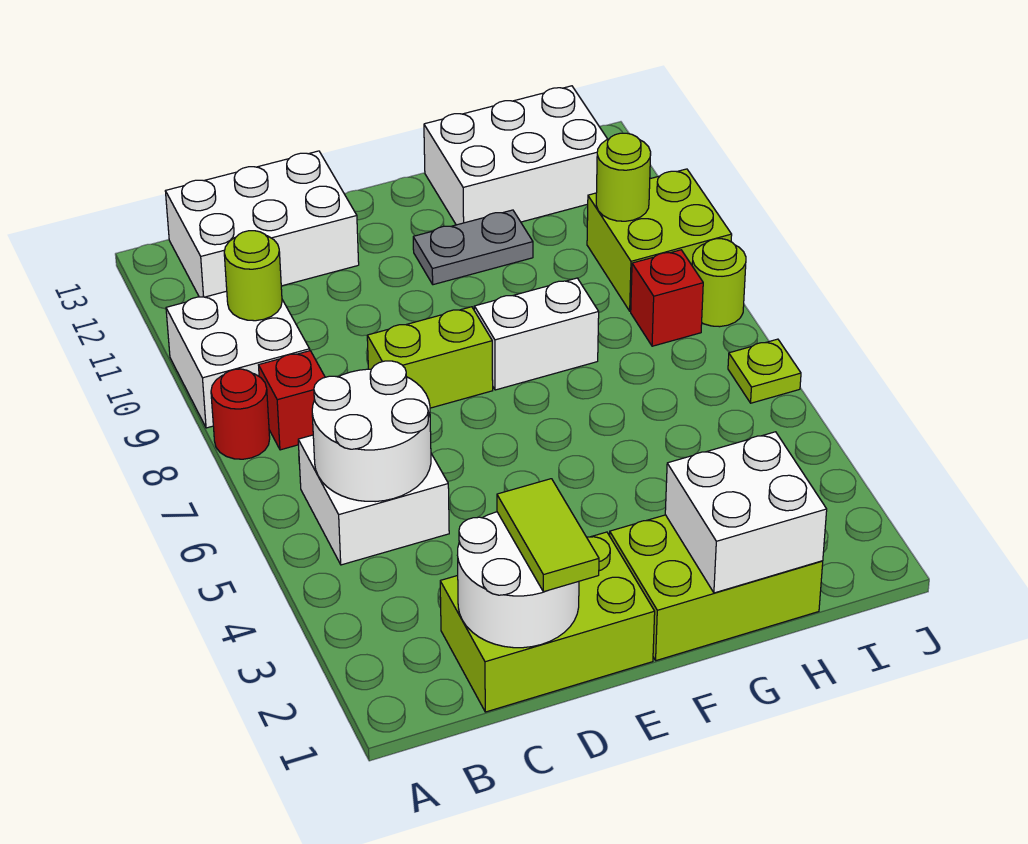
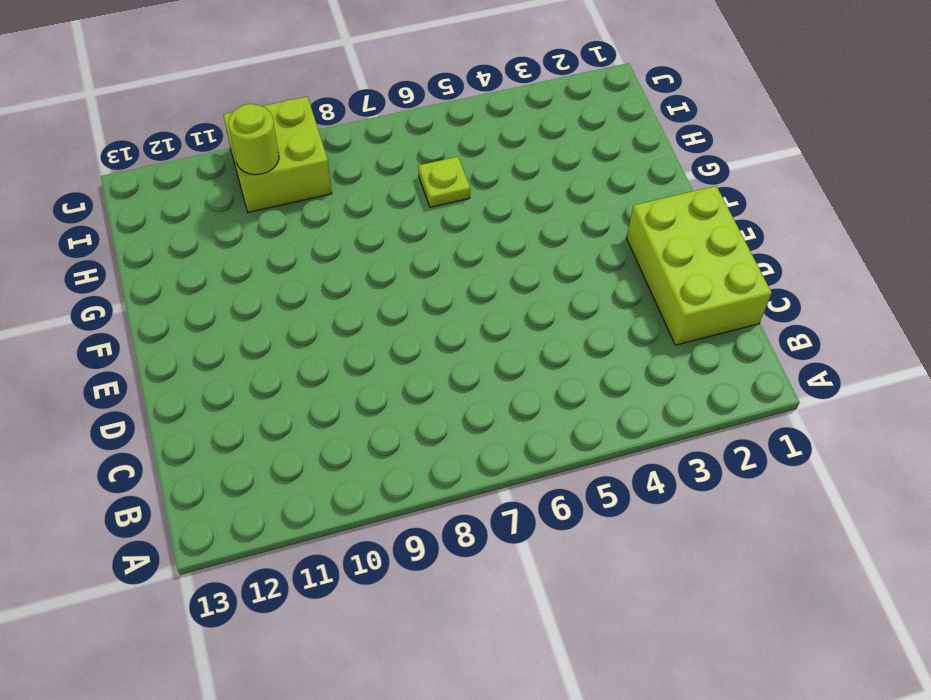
lime plate H6 level 1 -> lime plate J6 level 1
none -> red round brick A8 level 1
none -> white brick A9:B10 level 1
none -> white brick B5:C6 level 1

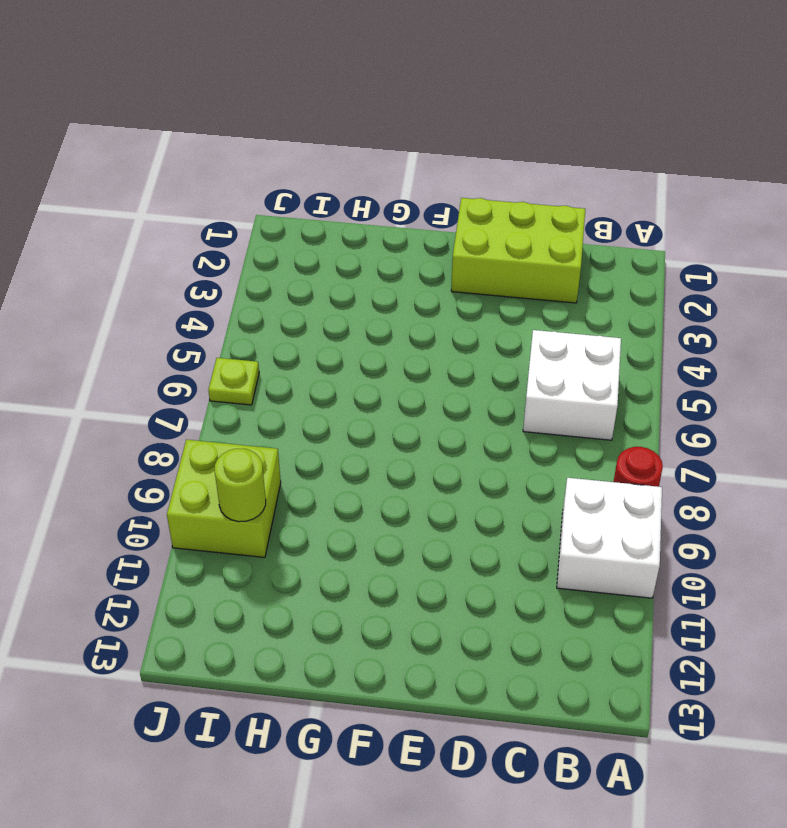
none -> red brick B8 level 1
none -> white brick B12:D13 level 1
none -> lime brick D8:E8 level 1

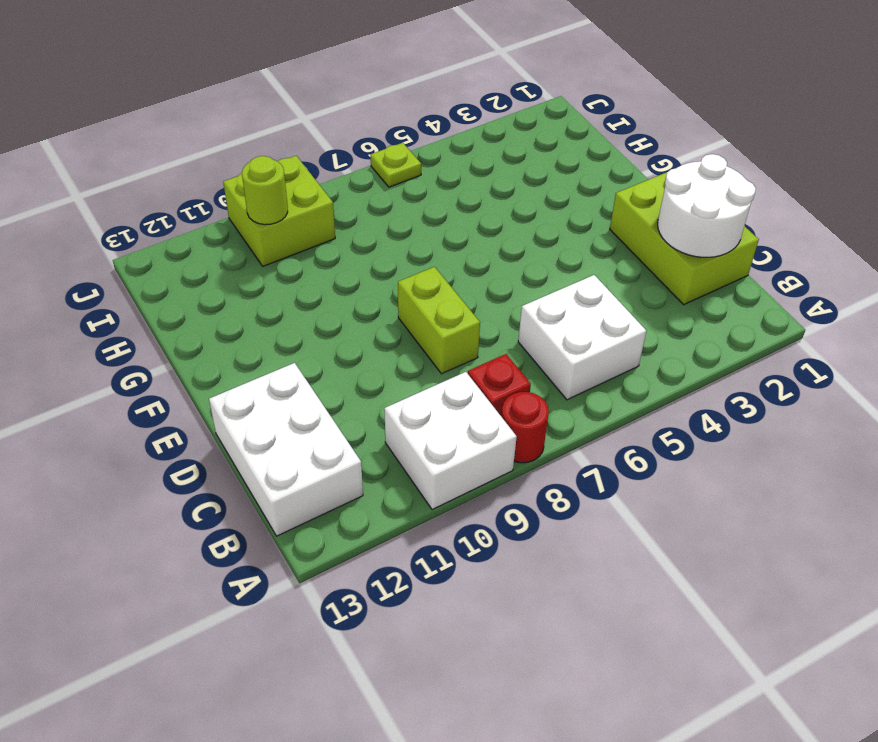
none -> lime brick F1:H2 level 1
none -> white brick F8:G8 level 1
none -> grey plate F11:G11 level 1

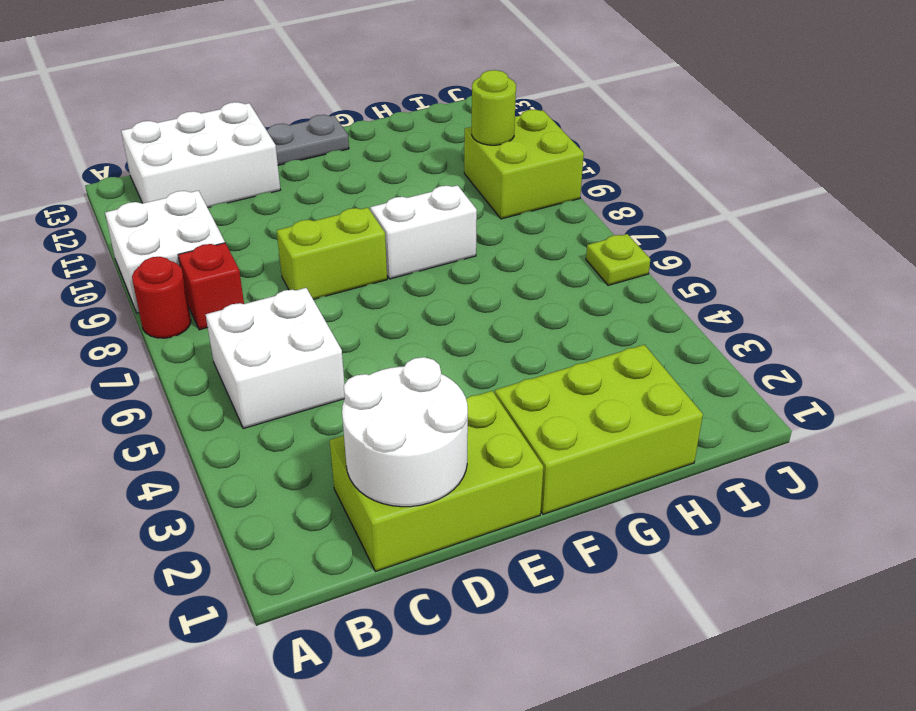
grey plate E13:F13 level 1 -> grey plate F11:G11 level 1
none -> white brick G12:I13 level 1
none -> red brick I8 level 1
none -> lime round brick J8 level 1

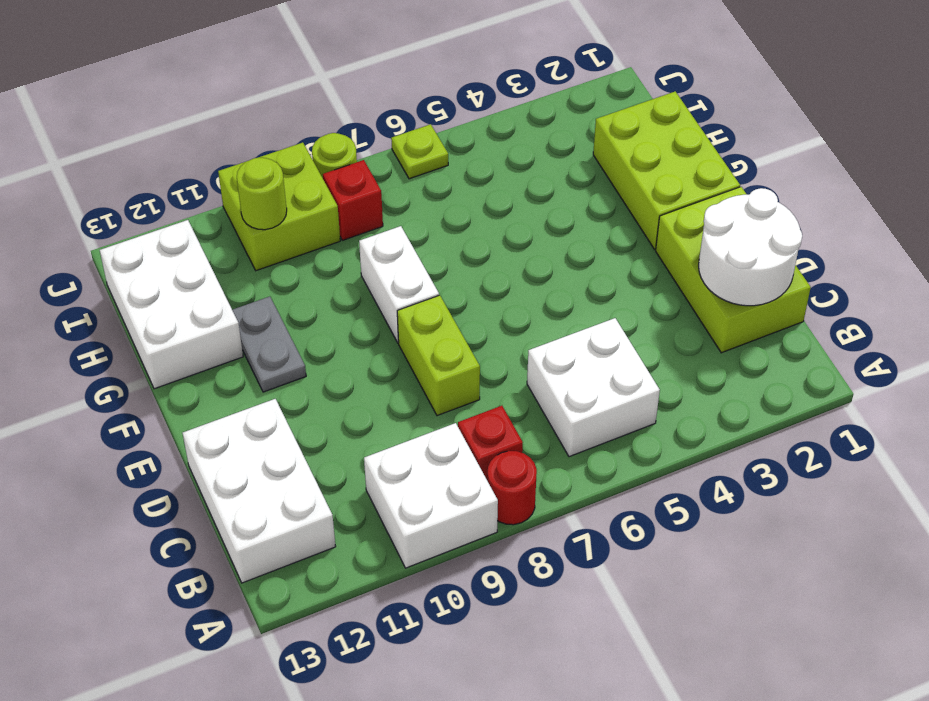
none -> white round brick B5:C6 level 2
none -> lime round brick B10 level 2
none -> white brick G1:H2 level 2

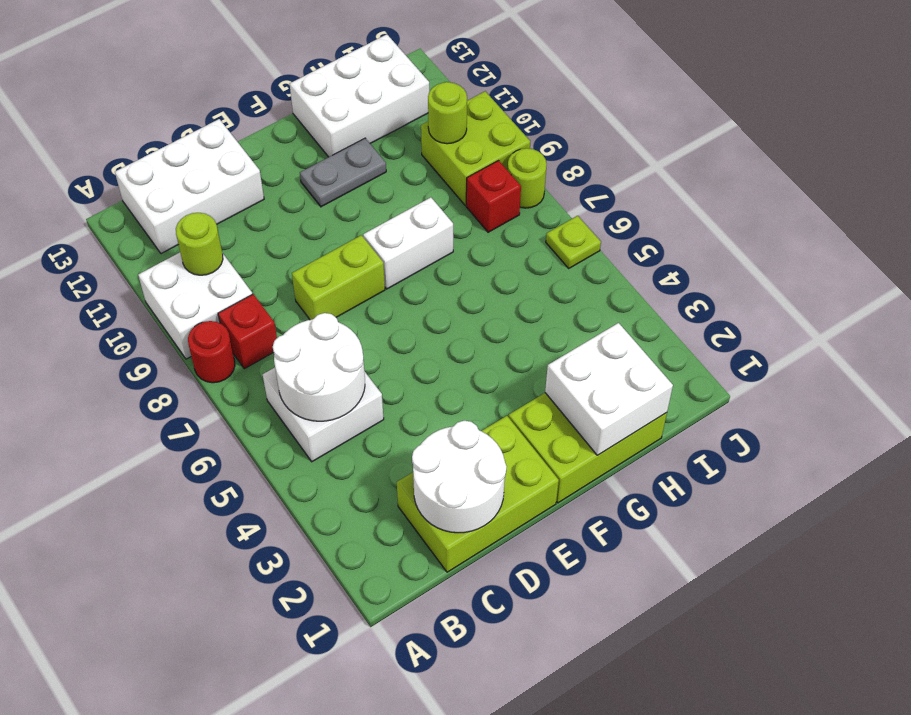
none -> lime tile D1:D2 level 3

